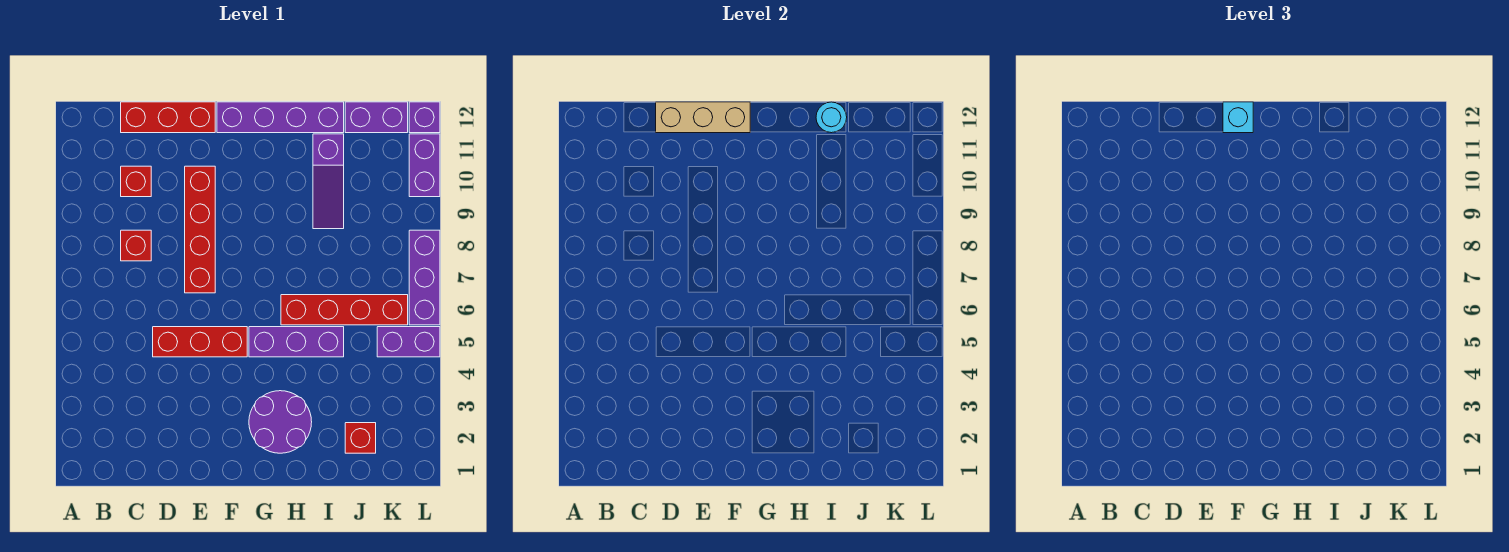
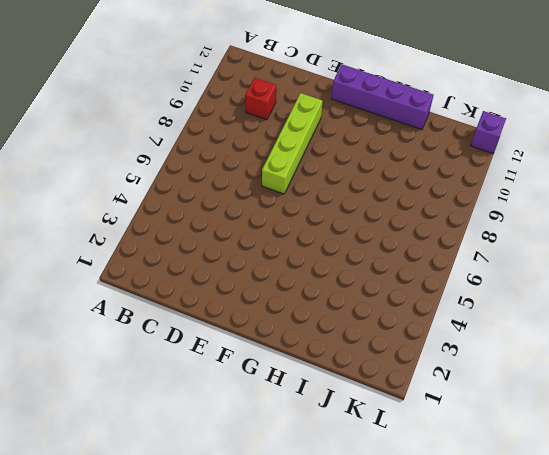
lime brick E7:E10 level 1 -> red brick E7:E10 level 1
none -> red brick C8 level 1
none -> red brick C12:E12 level 1
none -> red brick D5:F5 level 1

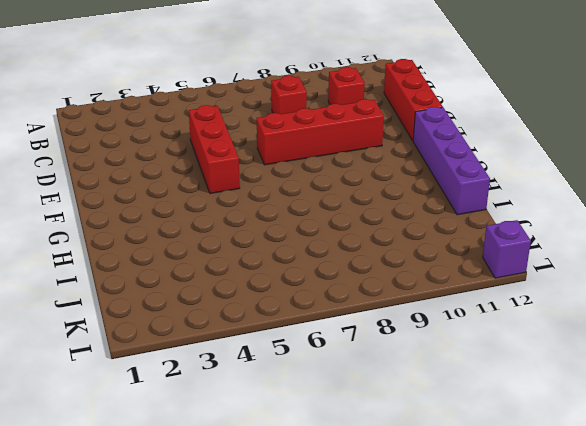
none -> purple round brick G2:H3 level 1
none -> purple brick G5:I5 level 1
none -> red brick H6:K6 level 1

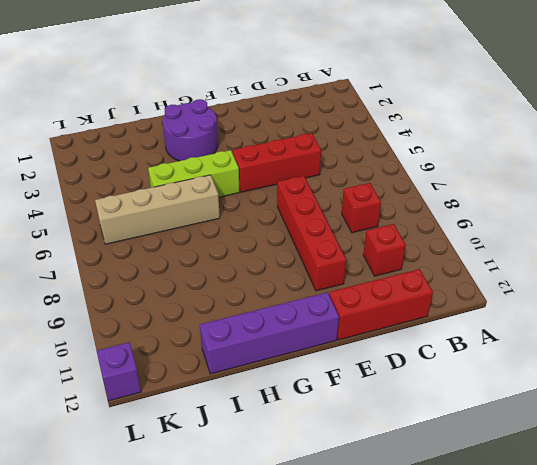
lime brick G5:I5 level 1 -> purple brick G5:I5 level 1
tan brick H6:K6 level 1 -> red brick H6:K6 level 1
none -> purple slope I9:I11 level 1 top 11
none -> red brick J2 level 1
none -> purple brick J12:K12 level 1

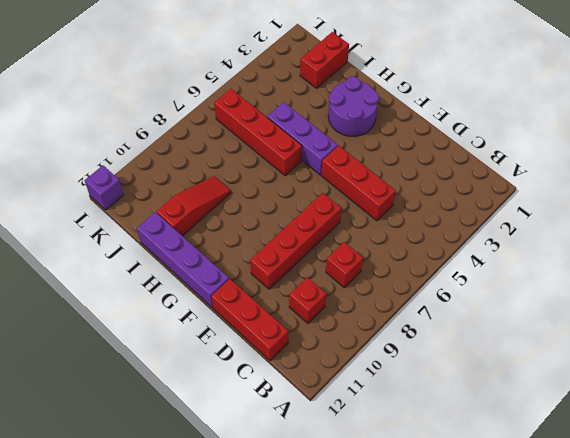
red slope I9:I11 level 1 top 11 -> purple slope I9:I11 level 1 top 11
red brick J1:J2 level 1 -> red brick J2 level 1
none -> purple brick J12:K12 level 1
none -> purple brick K5:L5 level 1
none -> purple brick L6:L8 level 1

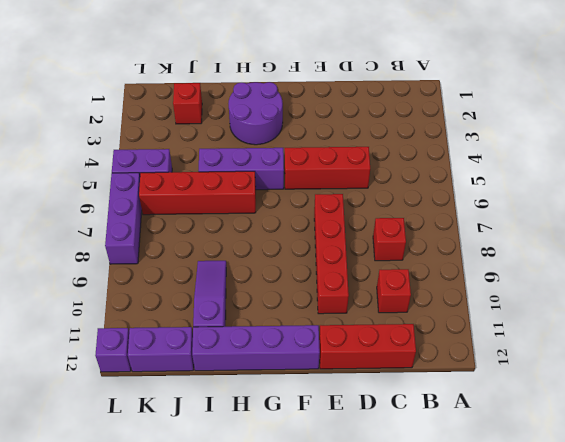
none -> purple brick L10:L11 level 1
none -> tan brick D12:F12 level 2
none -> cyan round brick I12 level 2

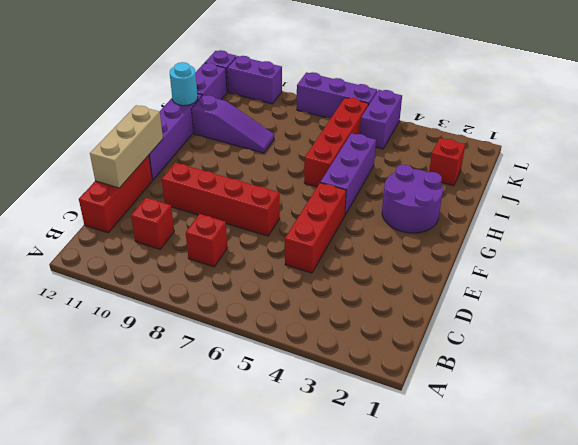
none -> cyan brick F12 level 3

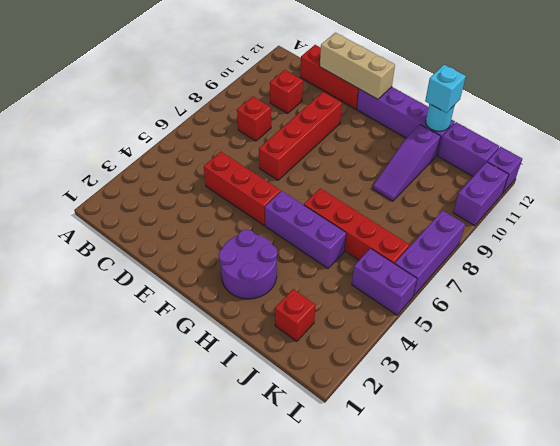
cyan brick I12 level 3 -> cyan brick F12 level 3

